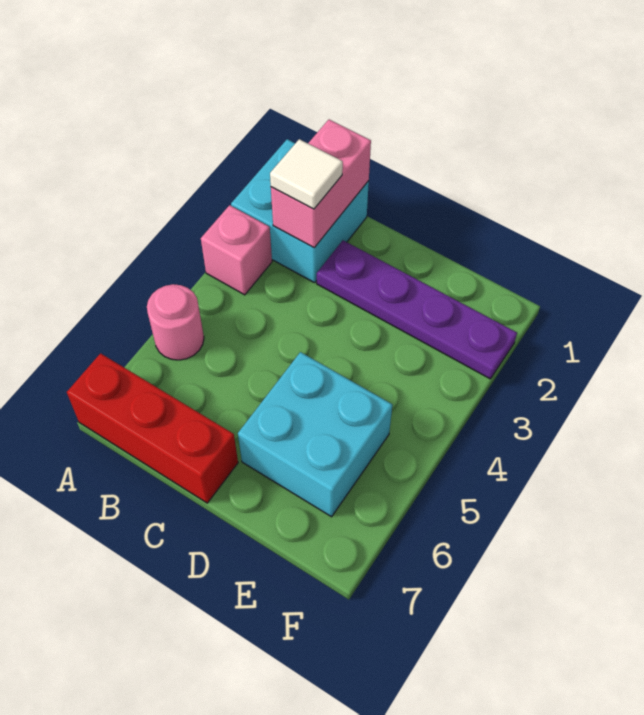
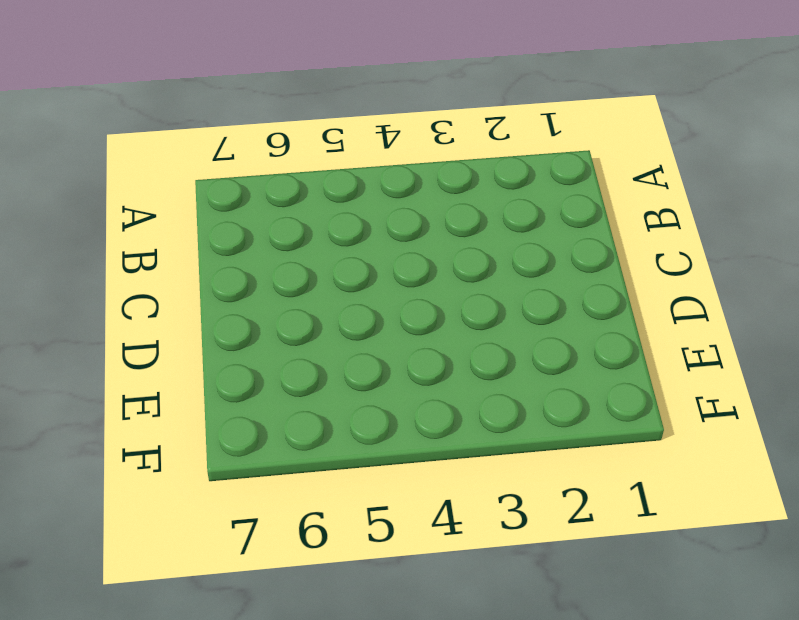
none -> cyan brick A1:B2 level 1
none -> pink brick A3 level 1

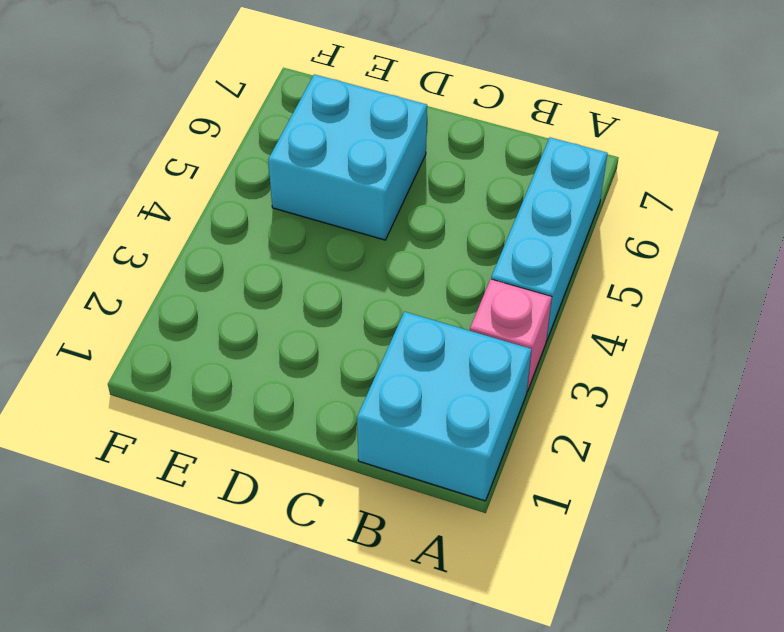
cyan brick A4:A6 level 1 -> pink round brick A5 level 1
none -> red brick A7:C7 level 1
none -> purple plate C2:F2 level 1

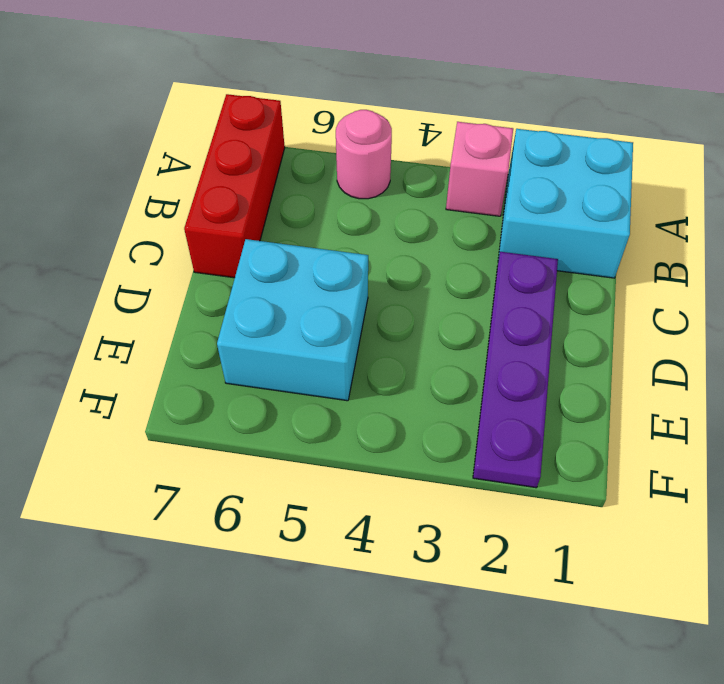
none -> pink brick B1:B2 level 2
none -> white tile B2 level 3

